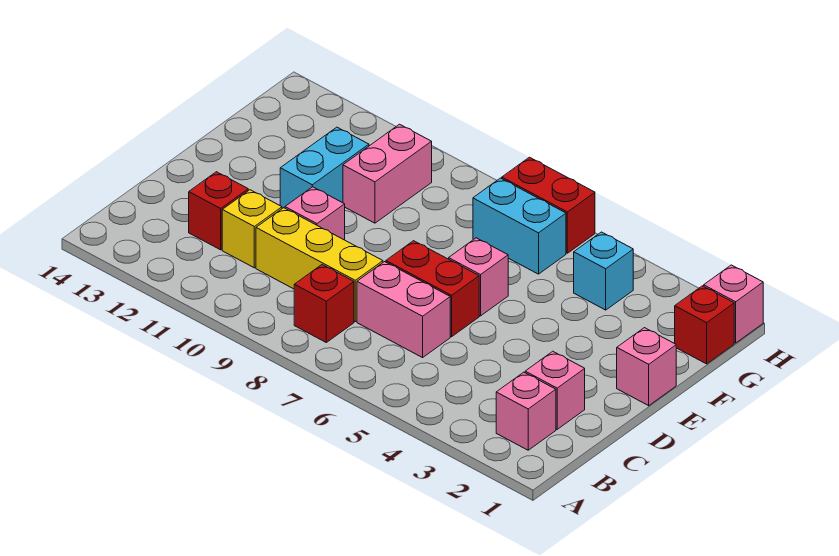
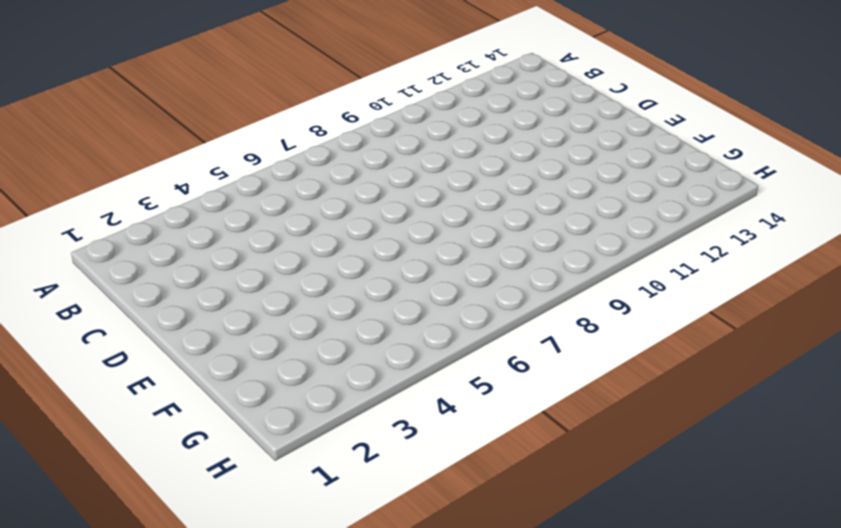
none -> pink brick B2 level 1
none -> red brick B8 level 1
none -> pink brick C2 level 1

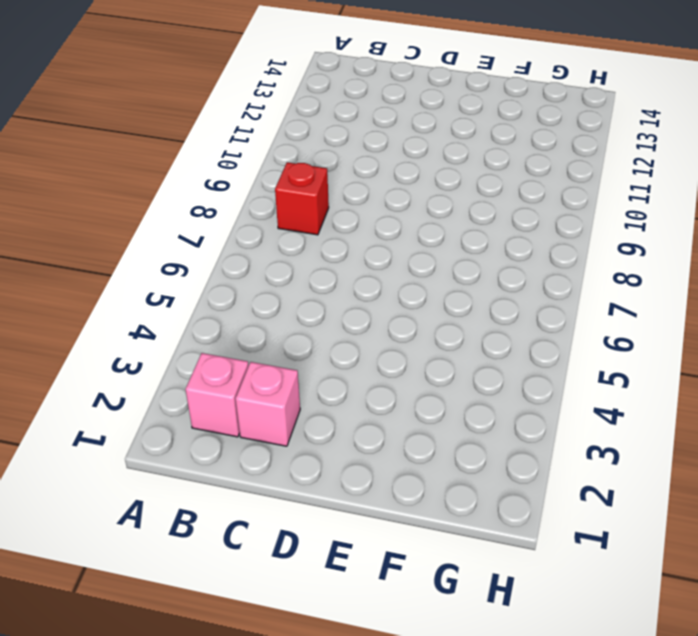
none -> pink brick C6:C7 level 1
none -> yellow brick C8:C10 level 1
none -> yellow brick C11 level 1

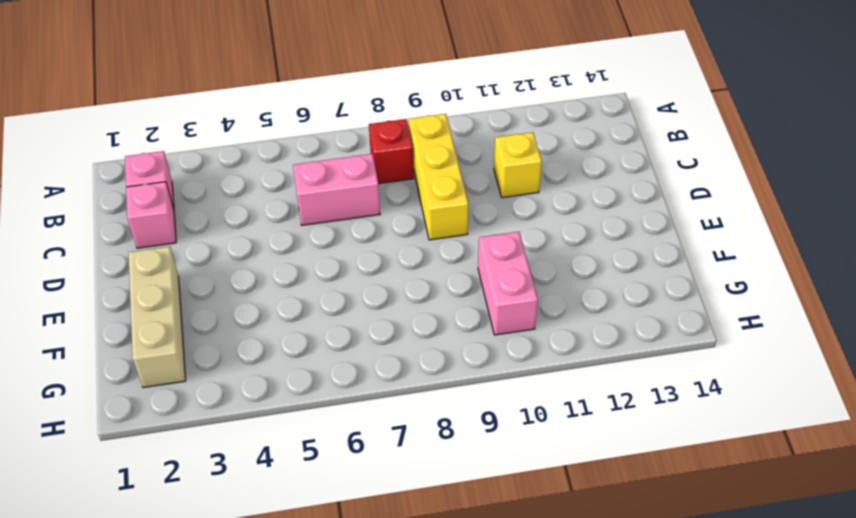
yellow brick B9:D9 level 1 -> yellow brick C8:C10 level 1
tan brick E2:G2 level 1 -> none
none -> red brick C12 level 1
none -> red brick D6:D7 level 1
none -> pink brick D10 level 1

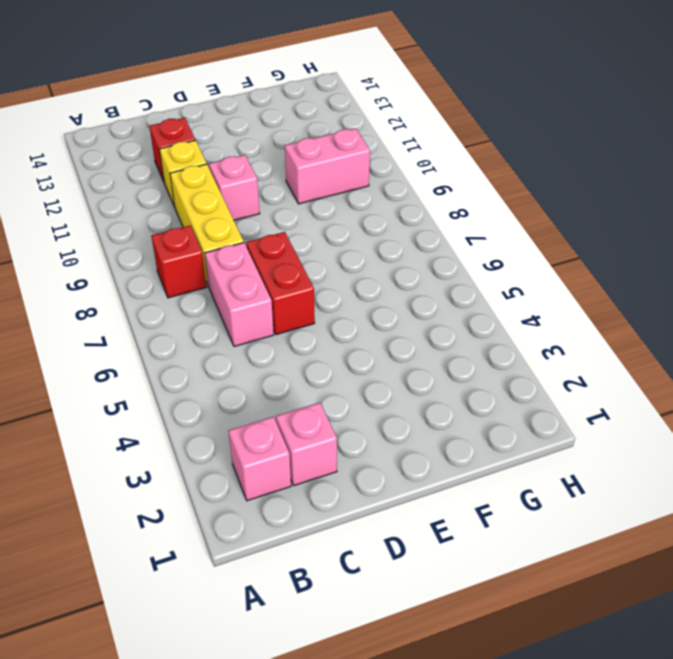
none -> pink brick E1 level 1
none -> pink brick E6 level 1
none -> cyan brick E11:F11 level 1

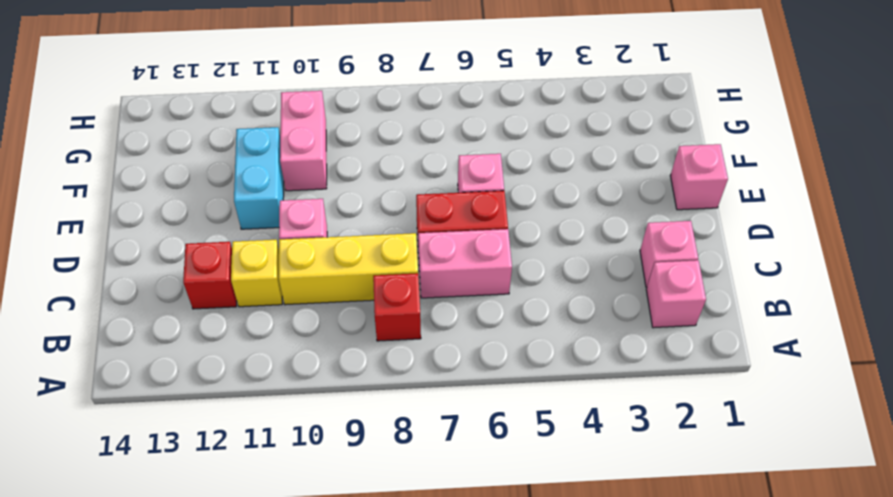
none -> red brick G1 level 1
none -> cyan brick G4 level 1
none -> cyan brick G6:G7 level 1

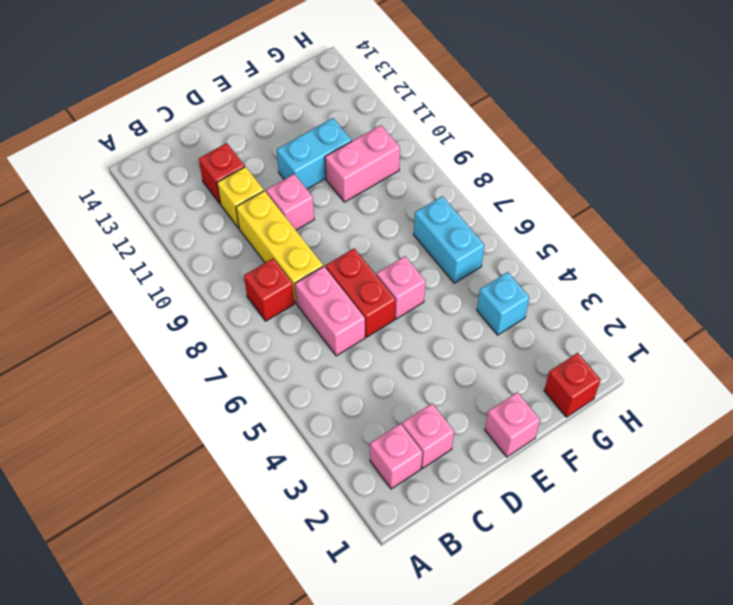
none -> pink brick H1 level 1
none -> red brick H6:H7 level 1

